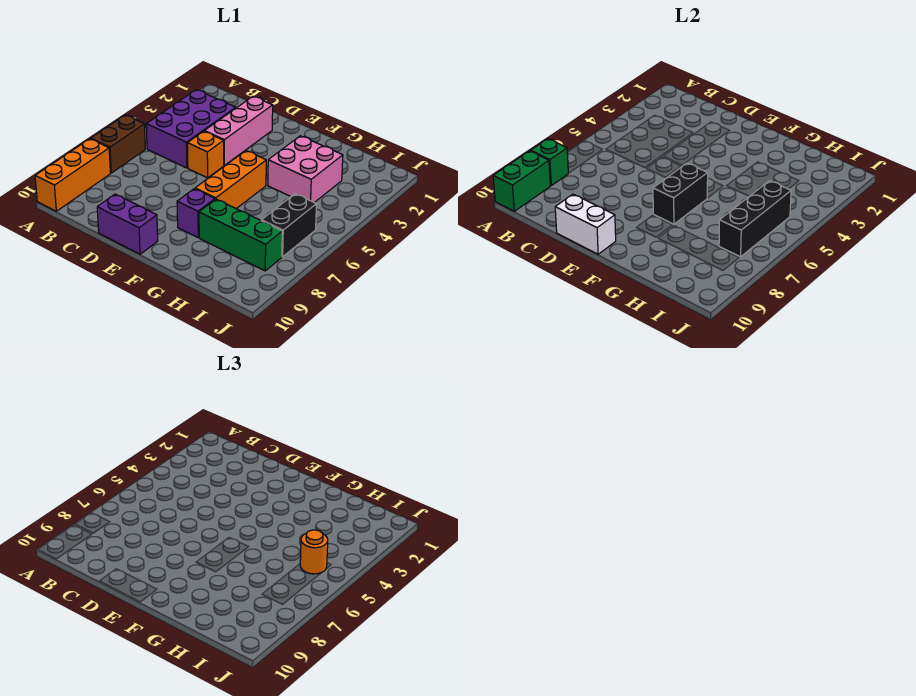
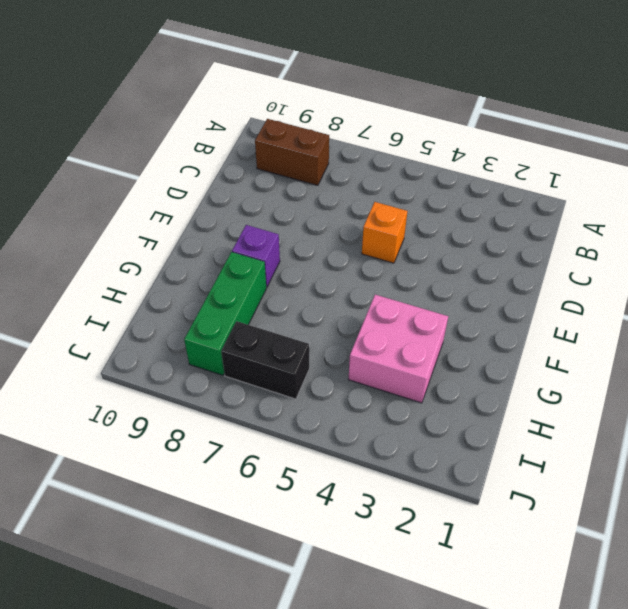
brown brick B8:B9 level 1 -> brown brick A6:A7 level 1
none -> orange brick A8:A10 level 1
none -> purple brick B3:C5 level 1
none -> pink brick D2:D4 level 1

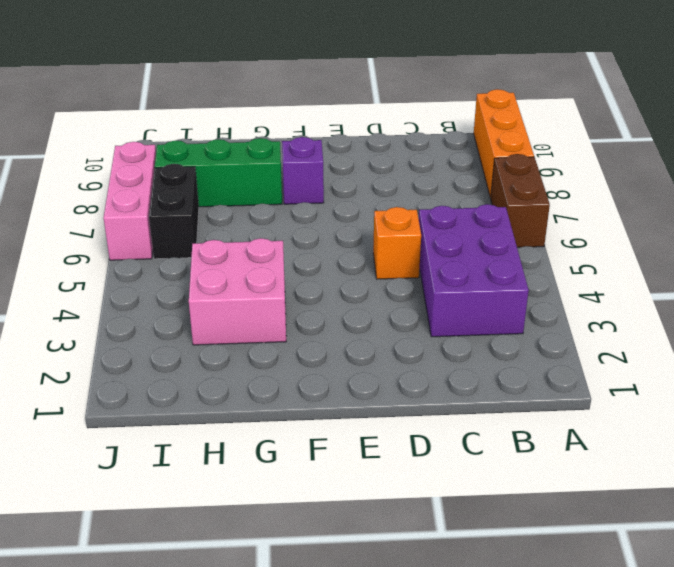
pink brick J6:J8 level 1 -> pink brick D2:D4 level 1
none -> purple brick D10:E10 level 1
none -> orange brick F5:F7 level 1
none -> green brick A8 level 2

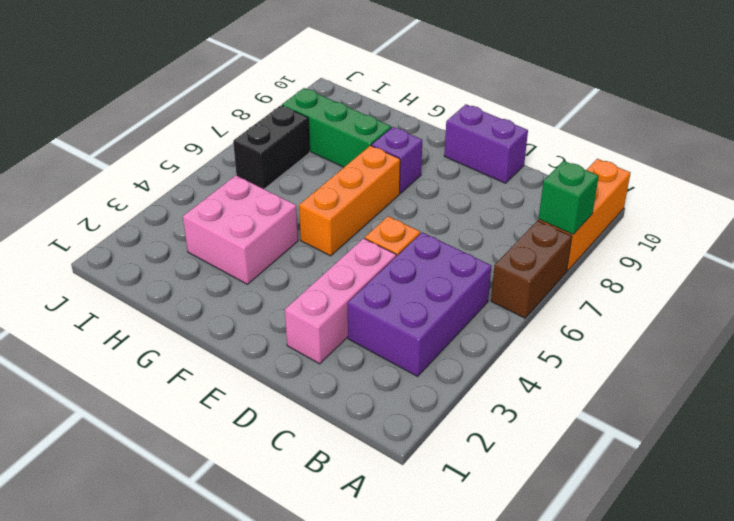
none -> green brick A9:A10 level 2
none -> white brick D10:E10 level 2
none -> black brick F6:F7 level 2

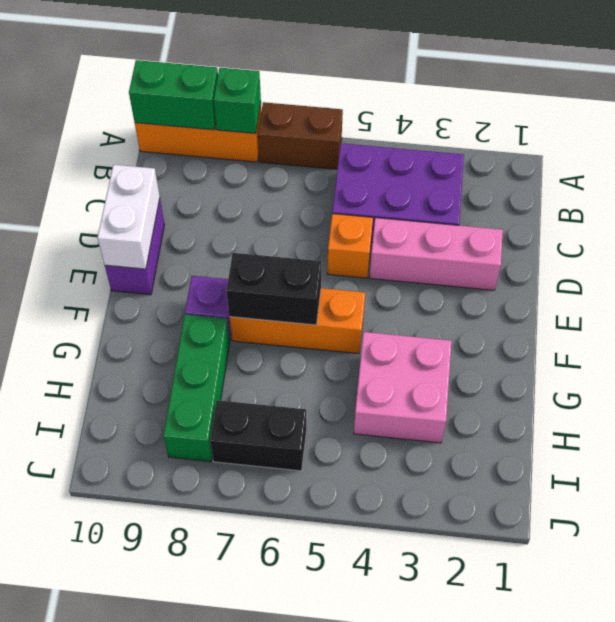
none -> black brick I5:I7 level 2
none -> orange round brick I5 level 3

